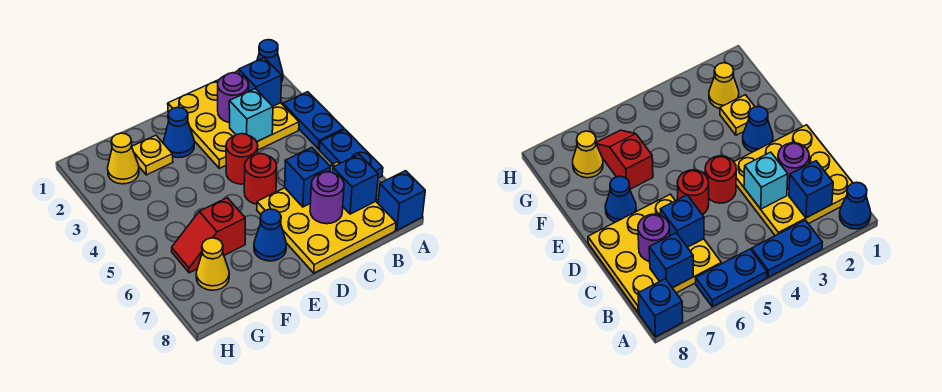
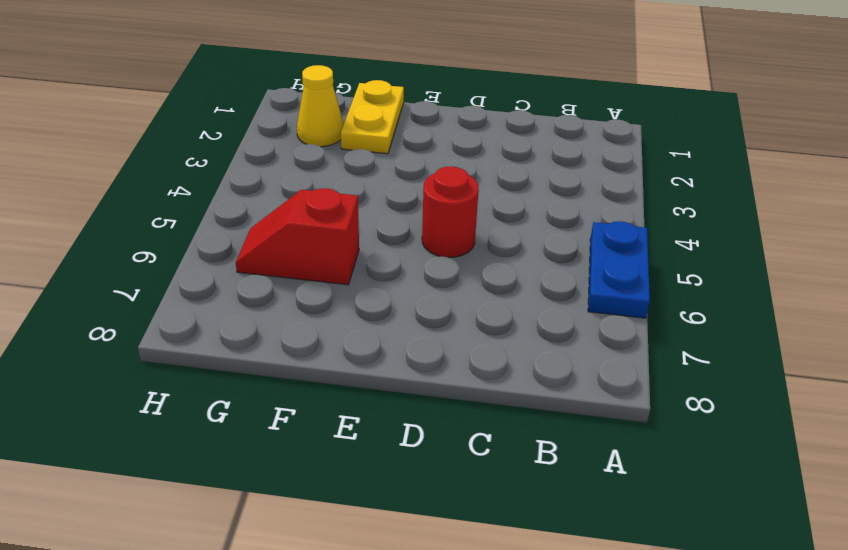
yellow plate F1:F2 level 1 -> yellow plate F2 level 1
none -> blue cone A1 level 1
none -> blue plate A3:A4 level 1
none -> blue brick A8 level 1

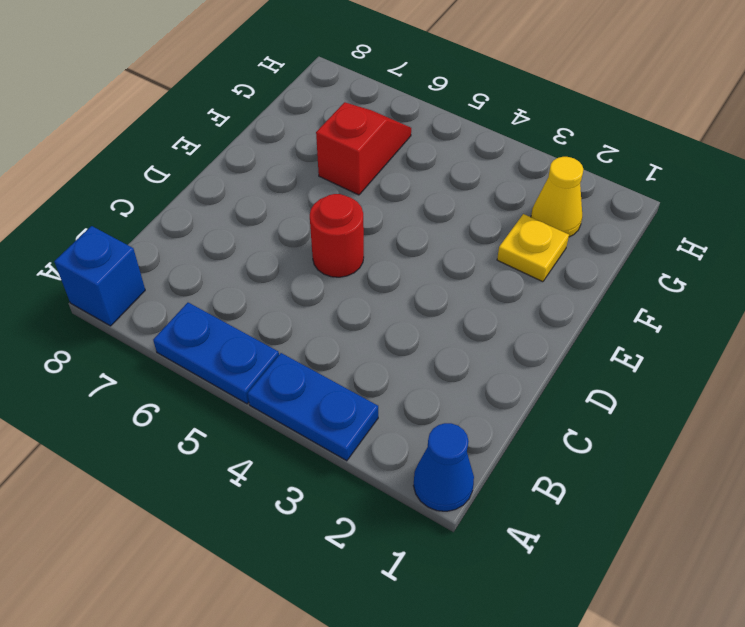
none -> yellow plate B1:D3 level 1
none -> yellow plate B6:D8 level 1
none -> red round brick D4 level 1

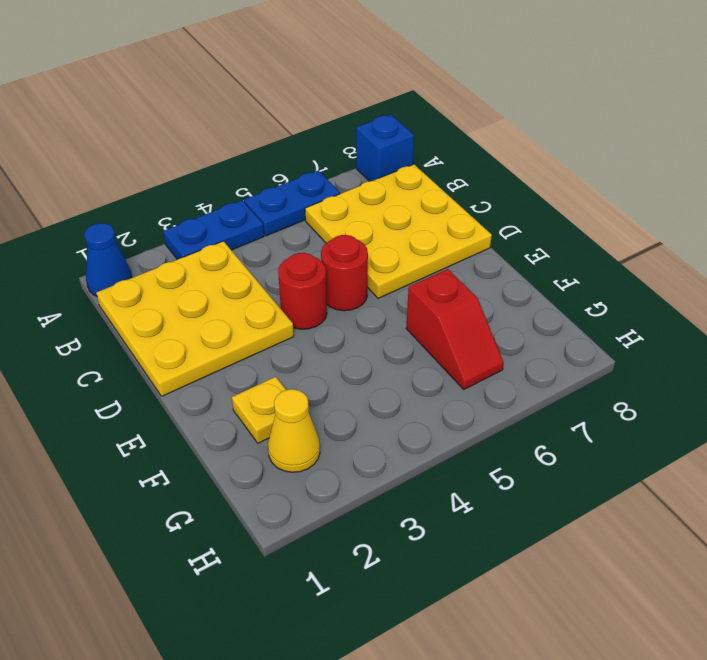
none -> blue cone E2 level 1
none -> blue cone E7 level 1
none -> yellow cone G7 level 1

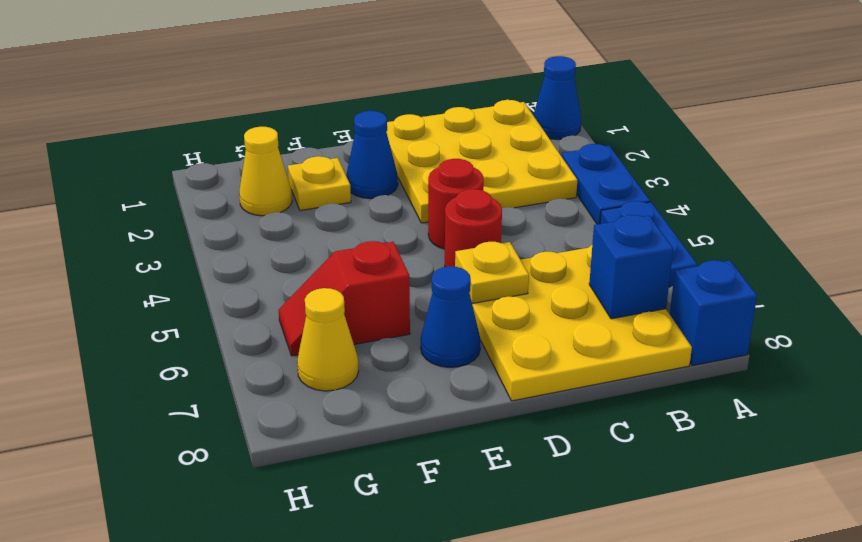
yellow plate D6 level 2 -> none
none -> blue brick B2 level 2
none -> purple round brick C2 level 2
none -> cyan brick C3 level 2

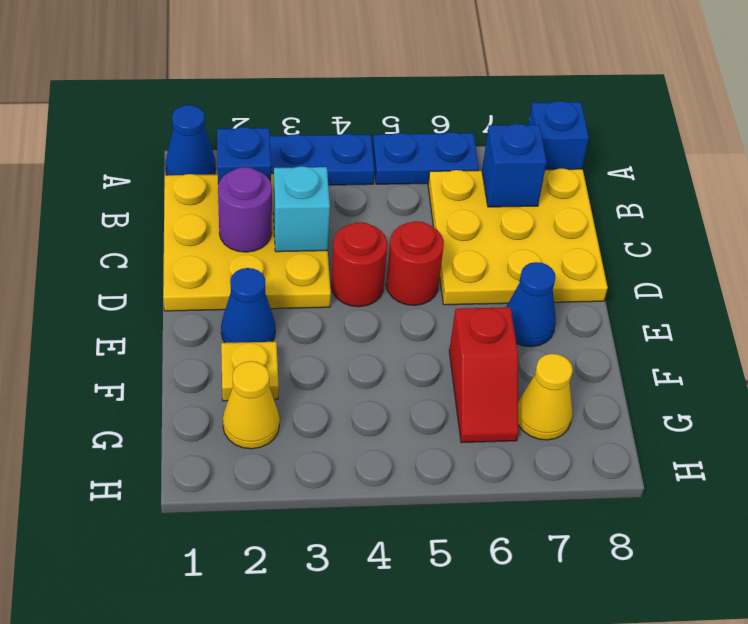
none -> blue brick C6 level 2
none -> purple round brick C7 level 2

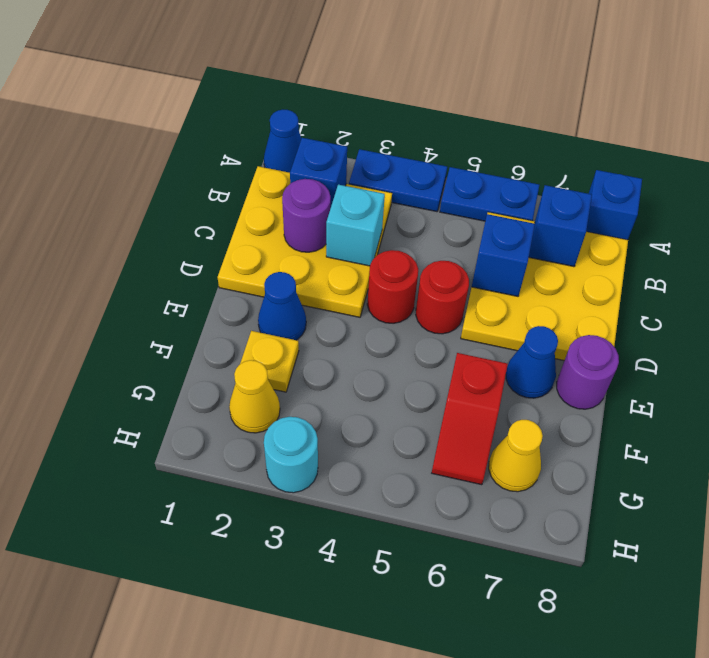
purple round brick E8 level 1 -> purple round brick C7 level 2
cyan round brick H3 level 1 -> none

